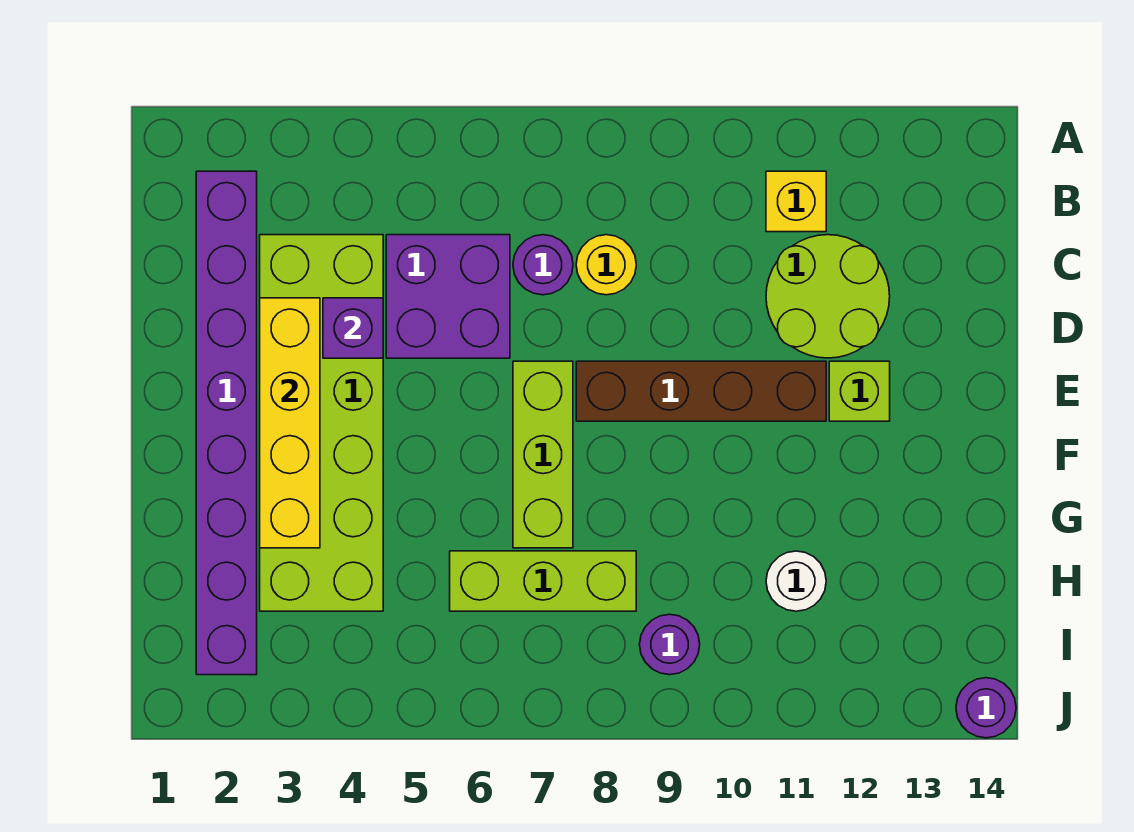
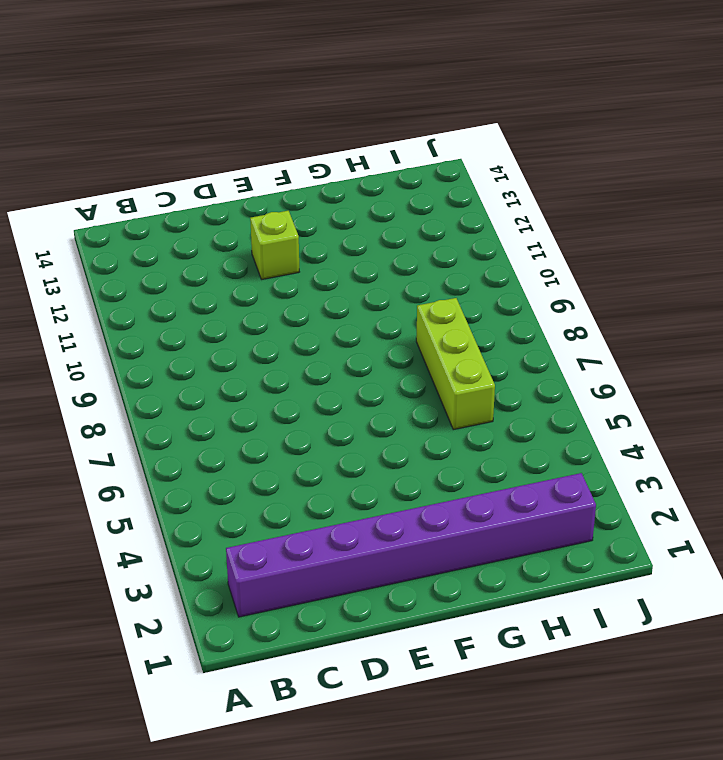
none -> yellow brick B11 level 1
none -> lime brick C3:H4 level 1
none -> purple brick C5:D6 level 1

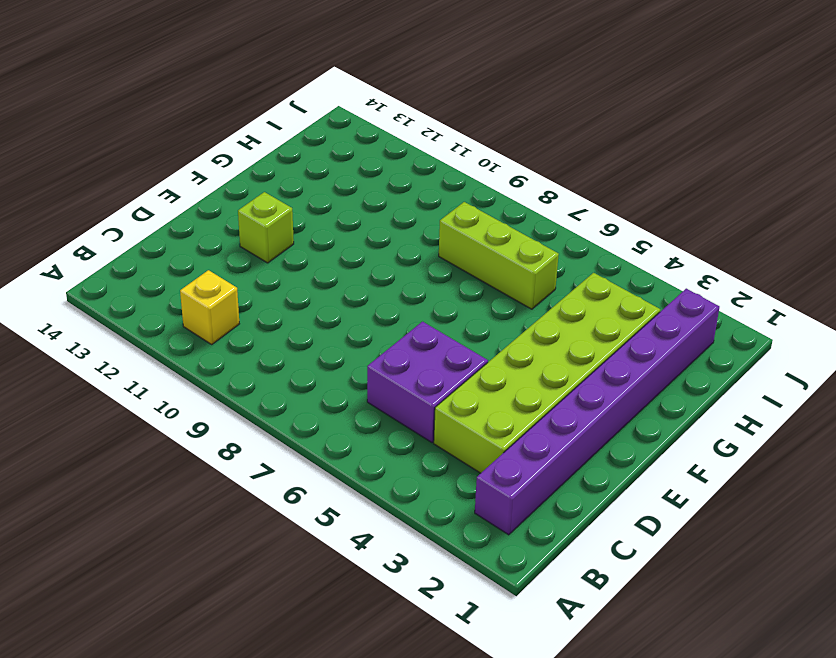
none -> purple round brick C7 level 1
none -> yellow round brick C8 level 1
none -> lime round brick C11:D12 level 1

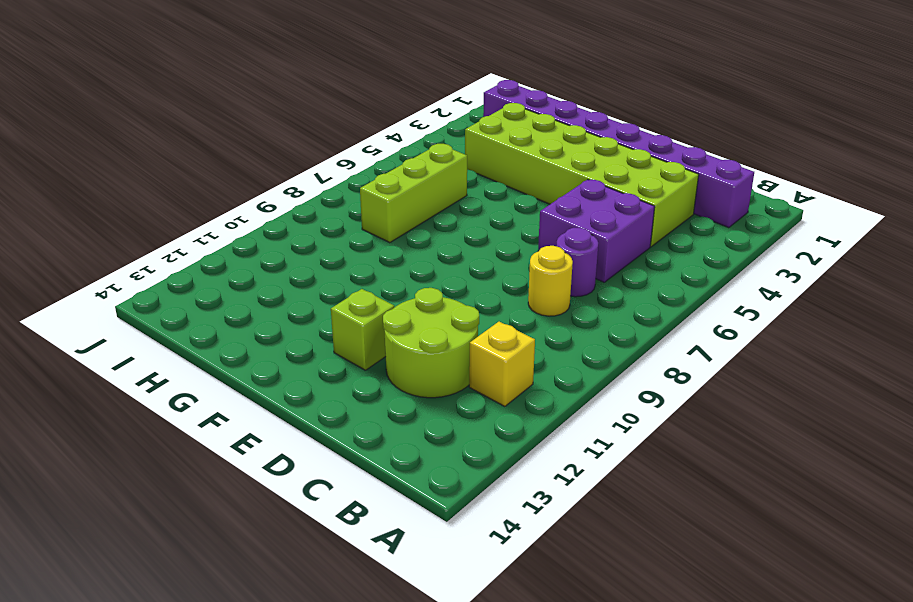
none -> lime brick E7:G7 level 1
none -> brown brick E8:E11 level 1
none -> white round brick H11 level 1

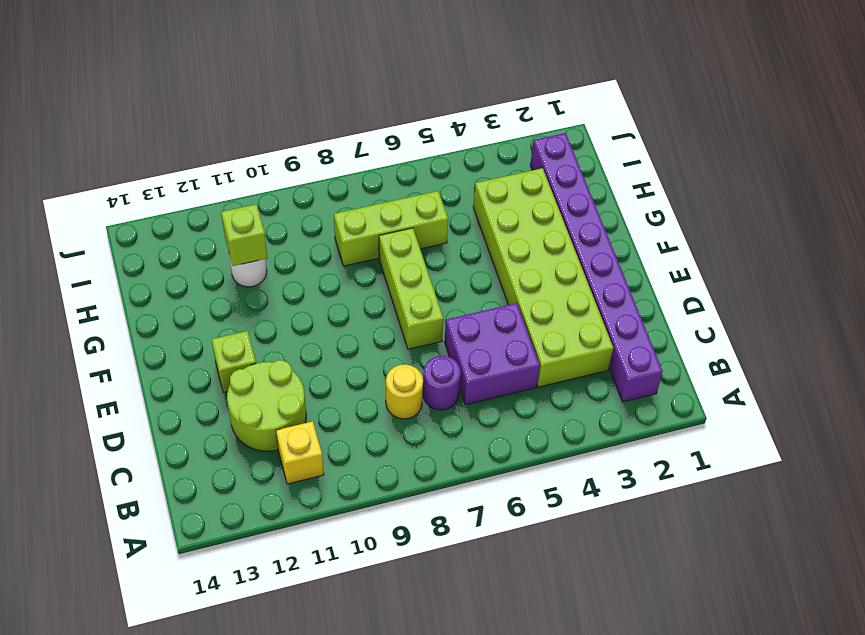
lime brick H11 level 2 -> none
none -> brown brick E8:E11 level 1
none -> purple round brick I9 level 1
none -> purple round brick J14 level 1

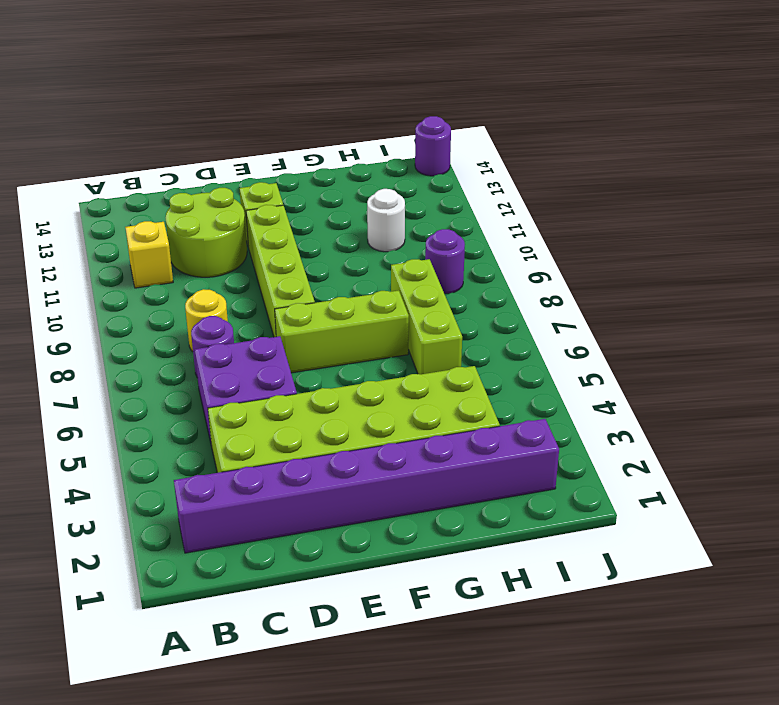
lime brick E8:E11 level 1 -> brown brick E8:E11 level 1
none -> yellow brick D3:G3 level 2
none -> purple brick D4 level 2

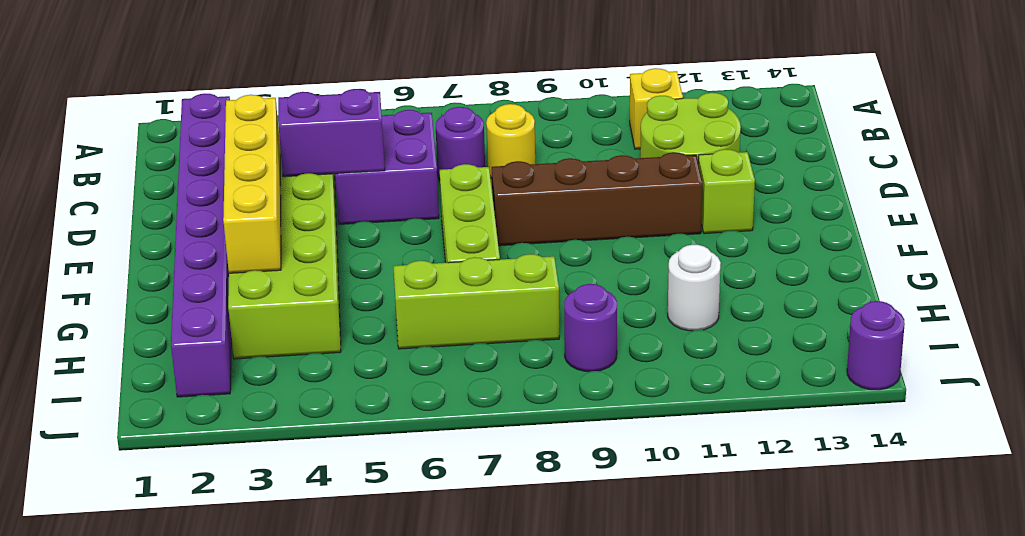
purple brick D4:D5 level 2 -> purple brick D4 level 2

